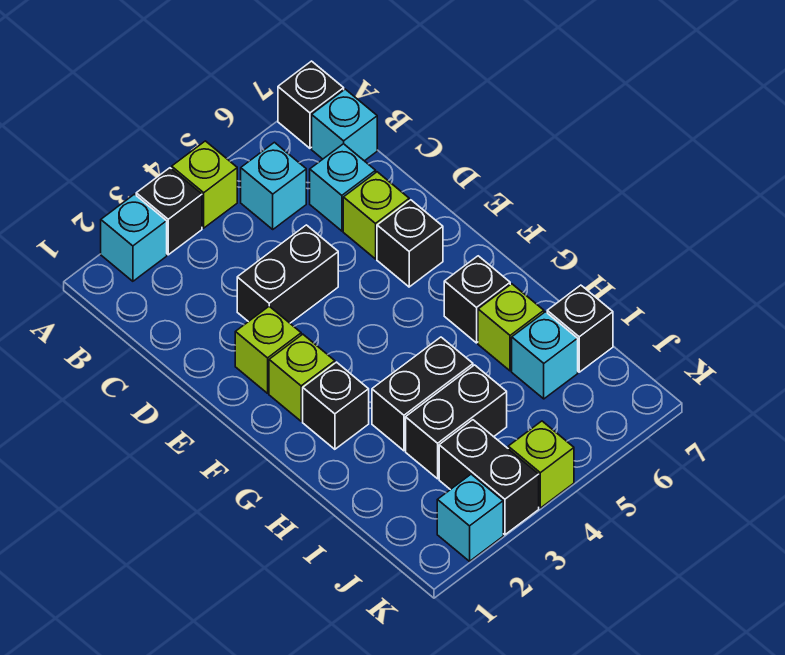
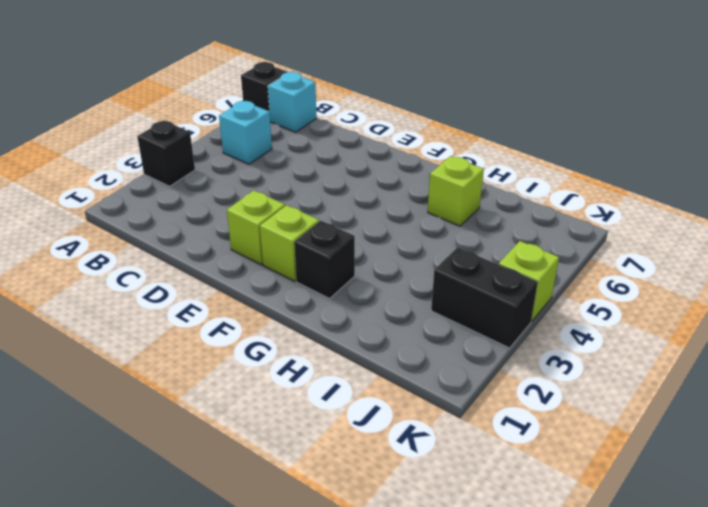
none -> cyan brick A2 level 1
none -> lime brick A4 level 1
none -> cyan brick C6 level 1

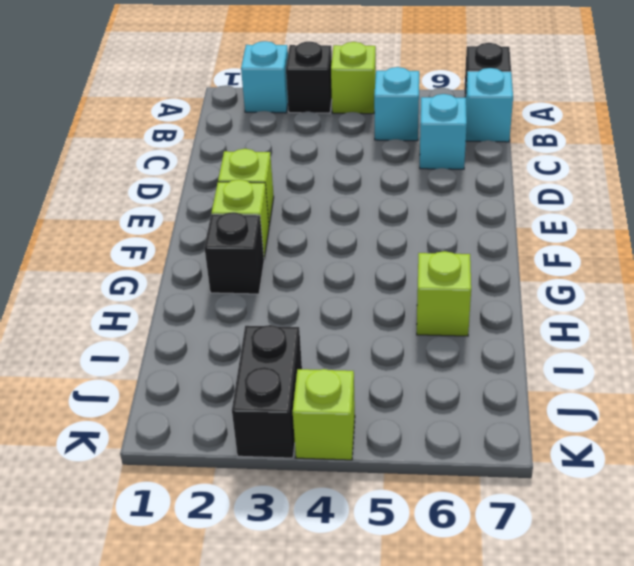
none -> black brick D3:D4 level 1
none -> lime brick D6 level 1
none -> black brick E6 level 1

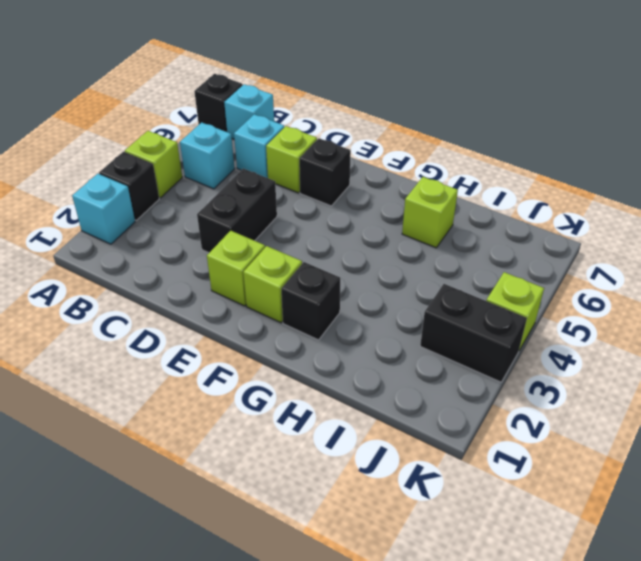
none -> black brick G6 level 1
none -> black brick H3:H4 level 1
none -> black brick I3:I4 level 1

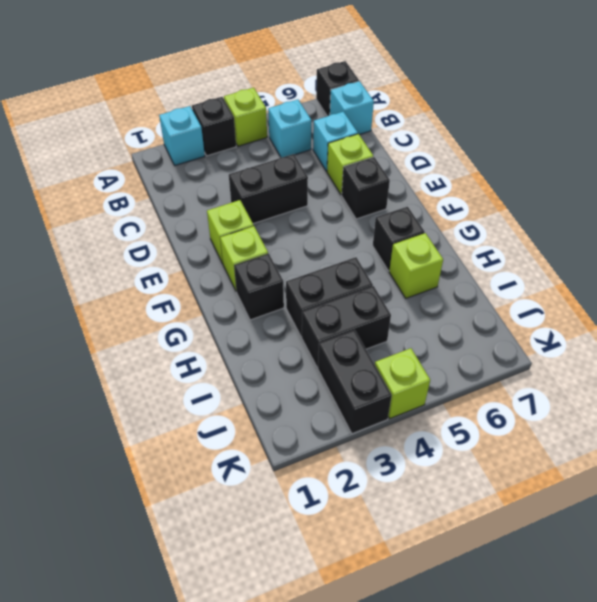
none -> cyan brick I6 level 1
none -> black brick I7 level 1
none -> cyan brick K2 level 1

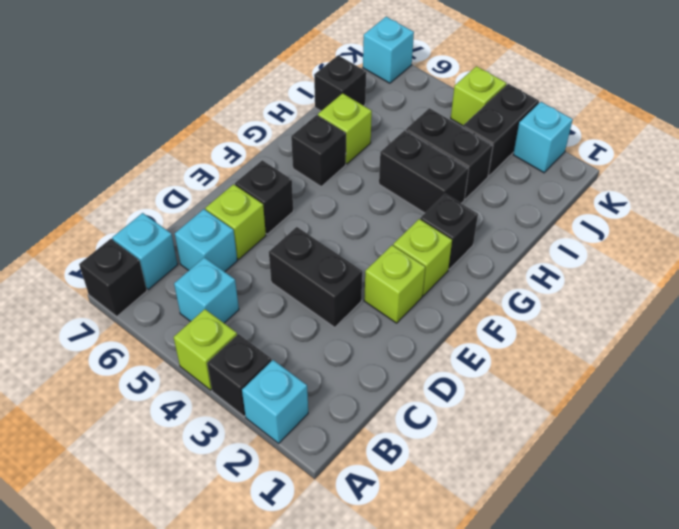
cyan brick K7 level 1 -> cyan brick I6 level 1

